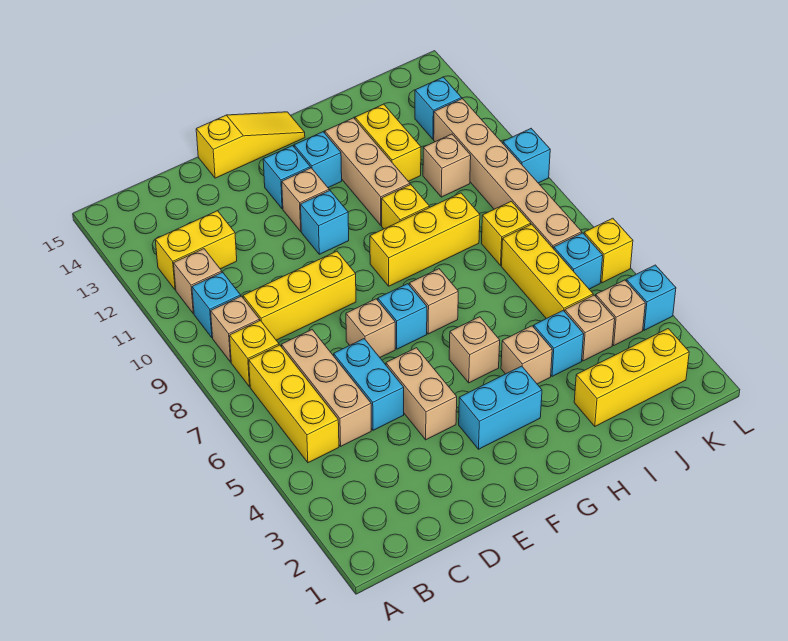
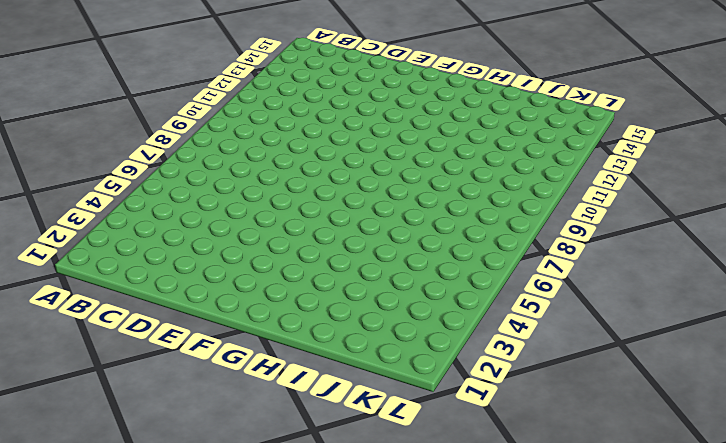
none -> yellow brick B5:B7 level 1
none -> yellow brick B8 level 1
none -> tan brick B9 level 1
none -> cyan brick B10 level 1

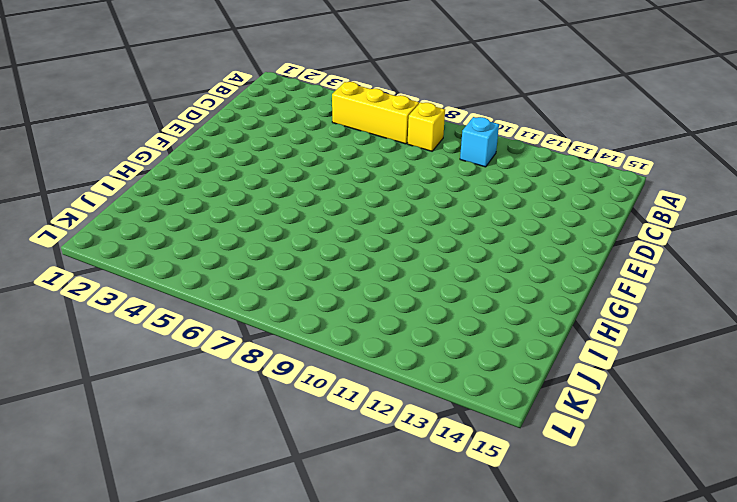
none -> tan brick B9 level 1
none -> tan brick B11 level 1
none -> yellow brick B12:C12 level 1
none -> tan brick C5:C7 level 1

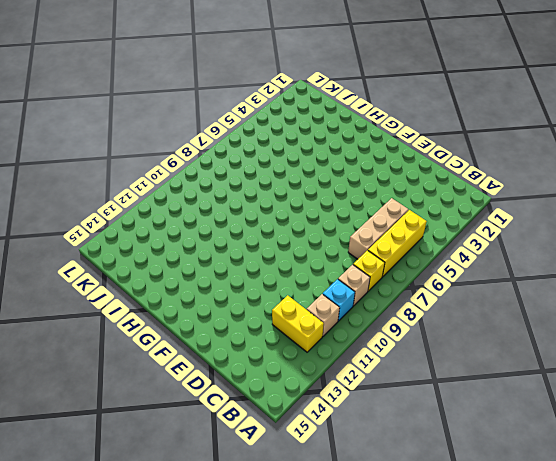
none -> yellow brick C9:E9 level 1
none -> cyan brick D5:D6 level 1
none -> tan brick E4:E5 level 1
none -> tan brick E7 level 1

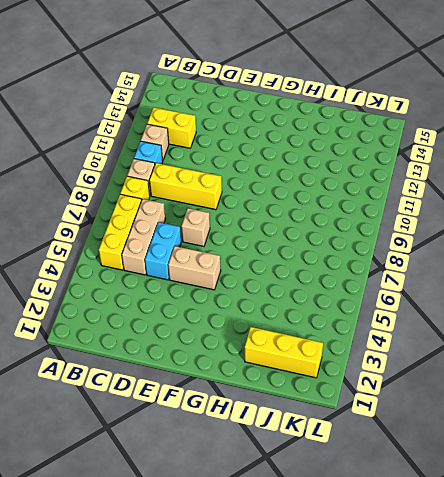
tan brick E5:F5 level 1 -> tan brick E4:E5 level 1
none -> yellow slope E15:G15 level 1 top E
none -> cyan brick F3:G3 level 1
none -> cyan brick F7 level 1
none -> cyan brick F11 level 1

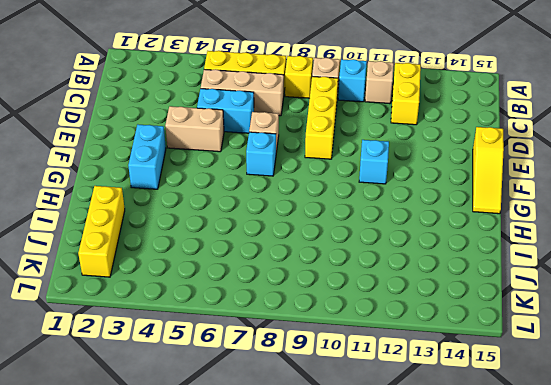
none -> tan brick F12 level 1
none -> cyan brick F13 level 1
none -> tan brick G5 level 1
none -> tan brick G7 level 1

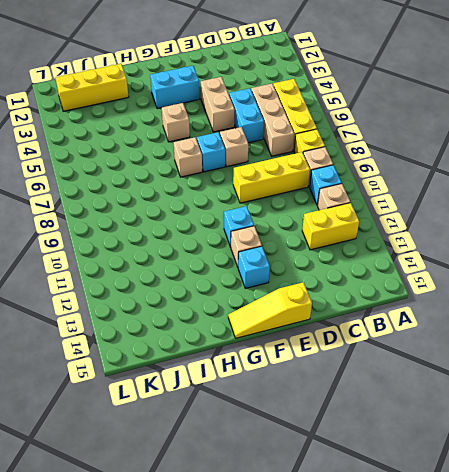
none -> yellow brick G9:I9 level 1
none -> cyan brick G13 level 1
none -> tan brick H4 level 1
none -> yellow brick H10 level 1

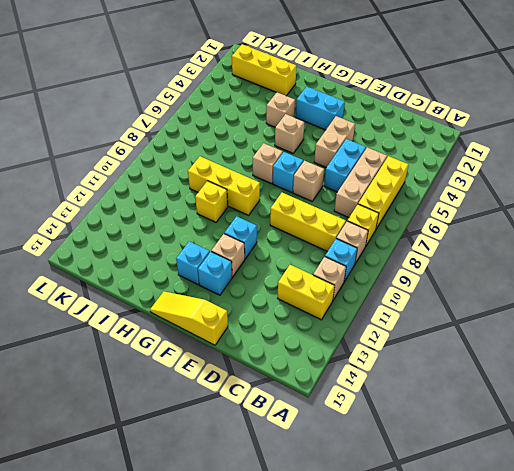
none -> tan brick H11:H13 level 1
none -> cyan brick I4 level 1
none -> yellow brick I12:I13 level 1
none -> tan brick J4 level 1

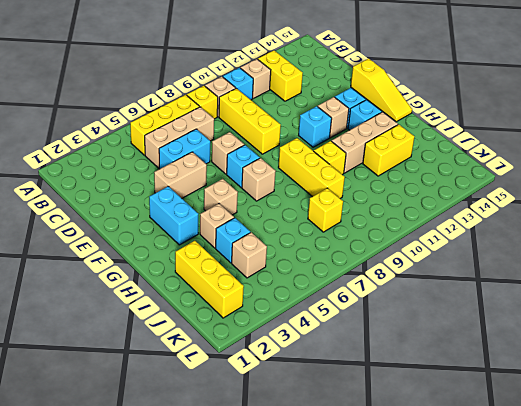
none -> yellow brick J5:J7 level 1
none -> tan brick J11 level 1
none -> tan brick K4 level 1
none -> cyan brick K6 level 1

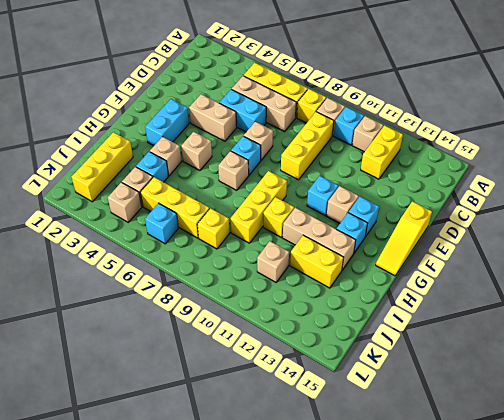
none -> tan brick K7:K12 level 1
none -> cyan brick K13 level 1
none -> cyan brick L4 level 1
none -> yellow brick L6 level 1

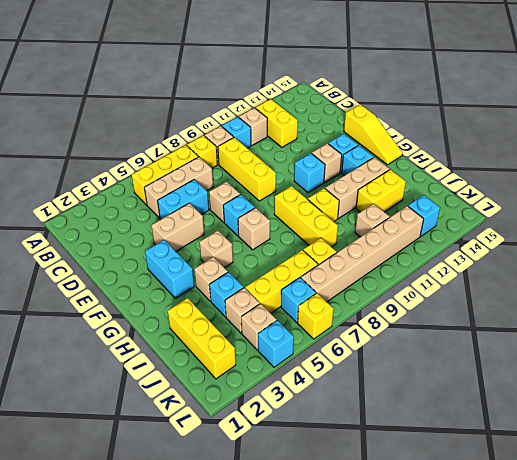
none -> cyan brick L10 level 1

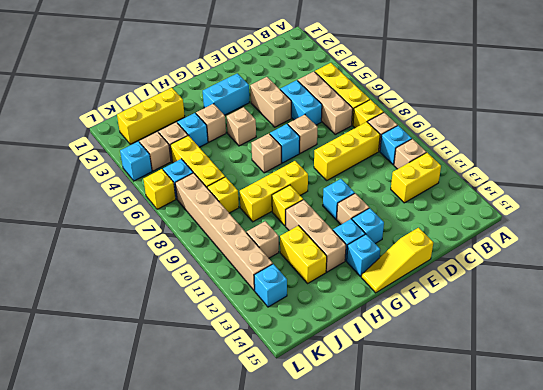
cyan brick G14 level 1 -> cyan brick L10 level 1

